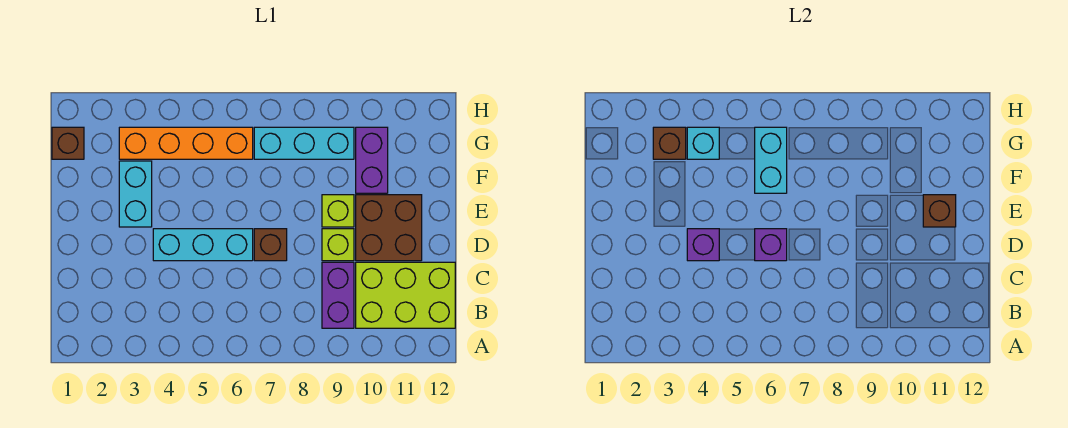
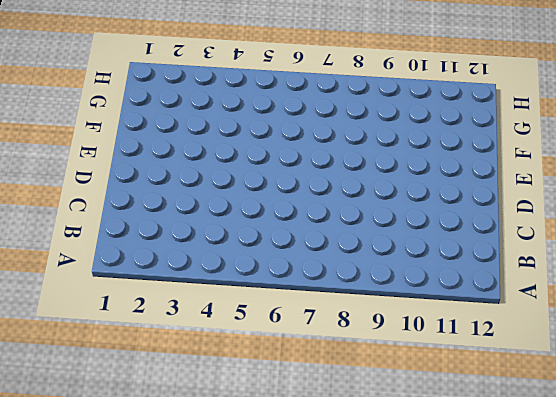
none -> purple brick B9:C9 level 1
none -> lime brick B10:C12 level 1
none -> cyan brick D4:D6 level 1

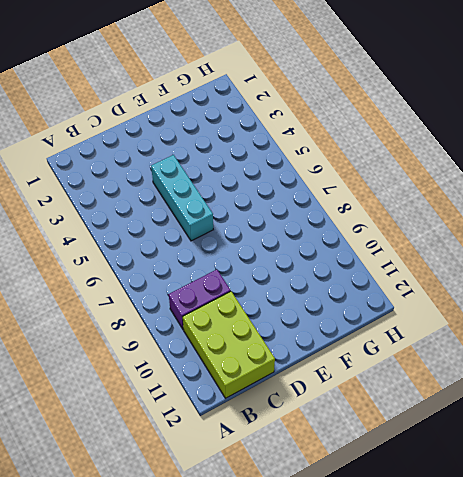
none -> brown brick D7 level 1
none -> lime brick D9 level 1
none -> brown brick D10:E11 level 1

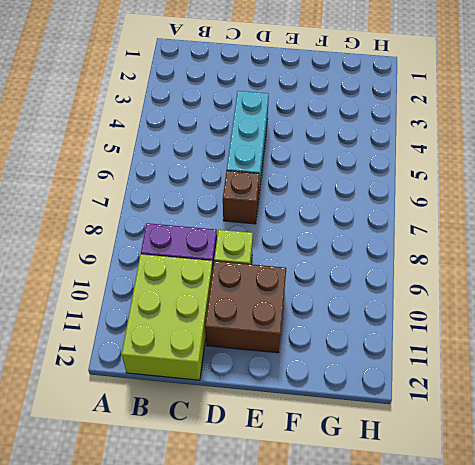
none -> cyan brick E3:F3 level 1
none -> lime brick E9 level 1
none -> purple brick F10:G10 level 1

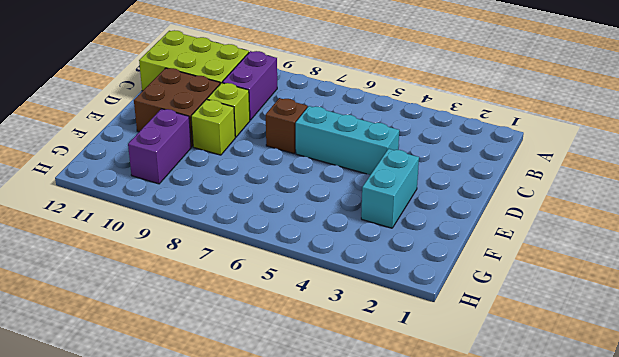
none -> brown brick G1 level 1
none -> orange brick G3:G6 level 1
none -> cyan brick G7:G9 level 1

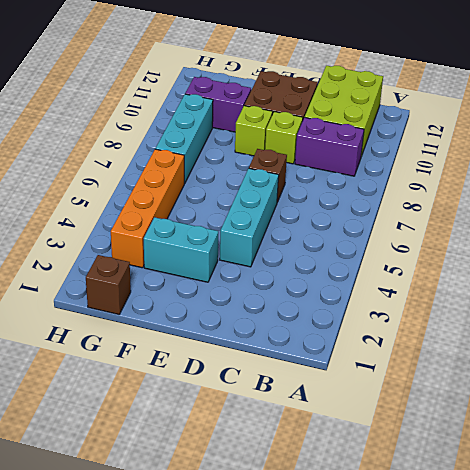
none -> purple brick D4 level 2
none -> purple brick D6 level 2
none -> brown brick E11 level 2

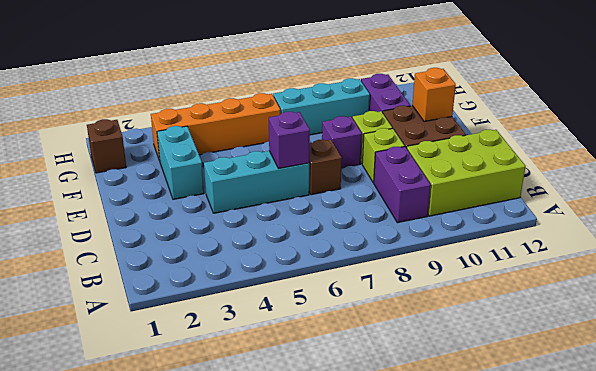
purple brick E8 level 1 -> purple brick D4 level 2
orange brick E11 level 2 -> brown brick E11 level 2
none -> cyan brick F6:G6 level 2
none -> brown brick G3 level 2
none -> cyan brick G4 level 2

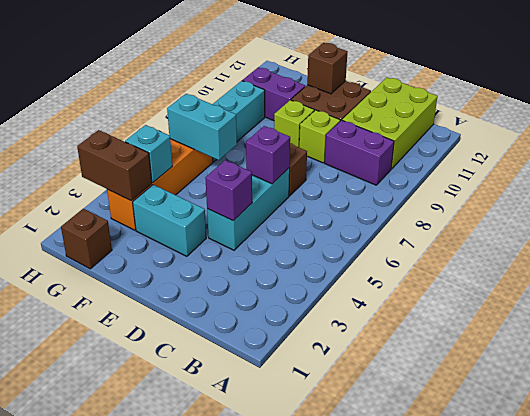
brown brick G3:H3 level 2 -> brown brick G3 level 2

